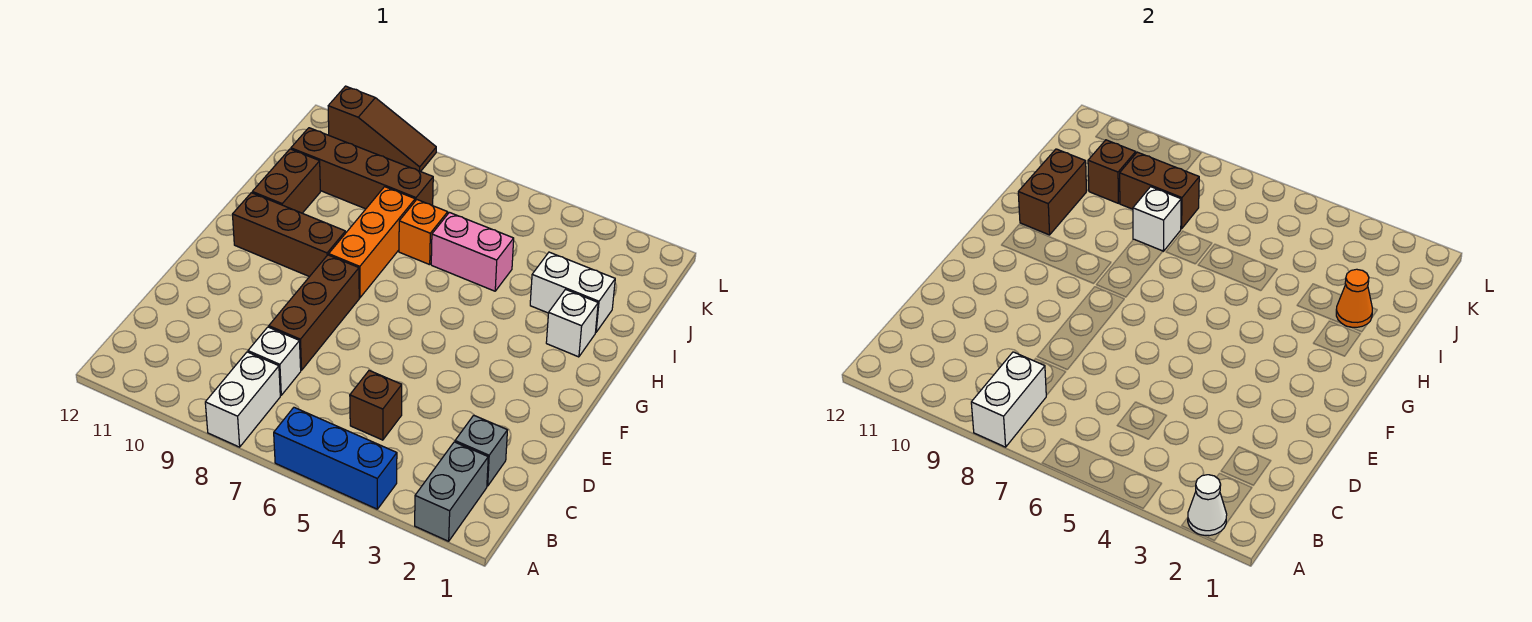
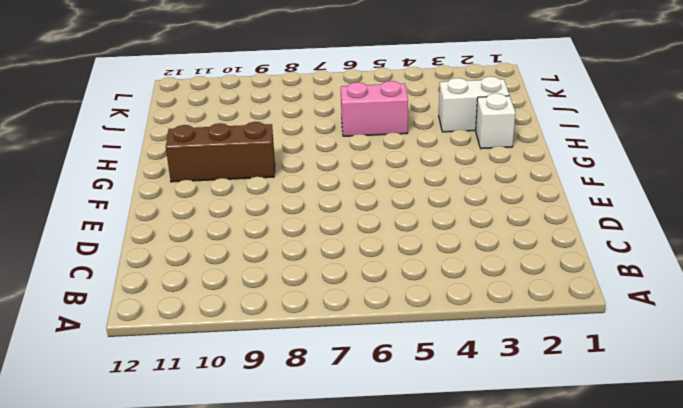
none -> grey brick A2:B2 level 1
none -> blue brick A4:A6 level 1
none -> white brick A8:B8 level 1

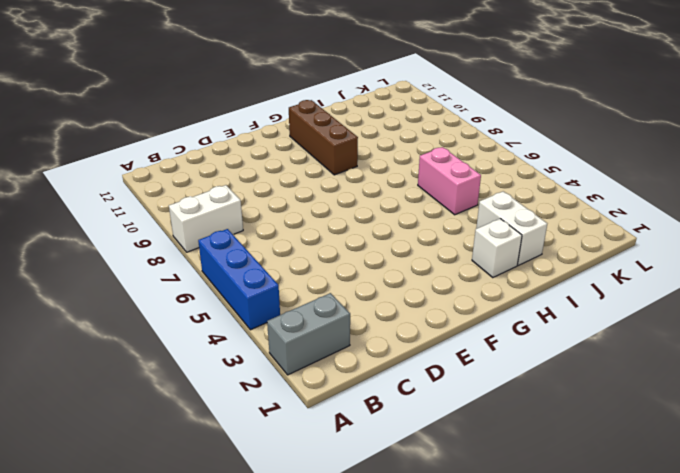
none -> grey brick C2 level 1
none -> brown brick C5 level 1
none -> white brick C8 level 1

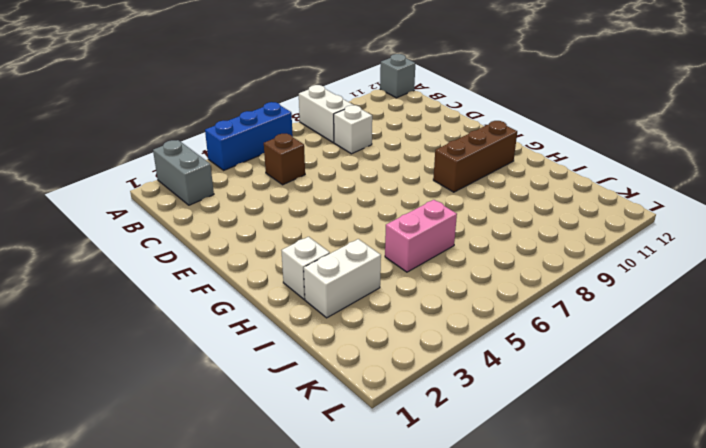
grey brick A12 level 1 -> grey brick C2 level 1
none -> brown brick D8:F8 level 1
none -> orange brick G8:I8 level 1
none -> brown brick H11:I11 level 1

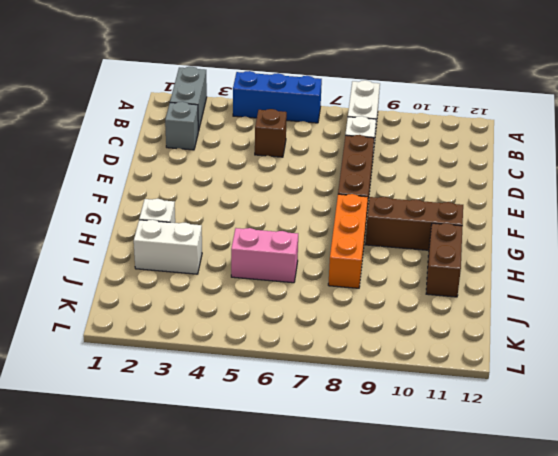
none -> orange brick I7 level 1
none -> brown brick J8:J11 level 1
none -> brown slope L9:L11 level 1 top 11

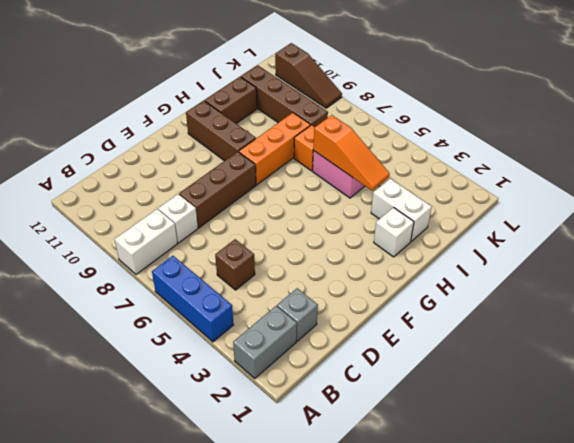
orange slope I4:I6 level 2 top 6 -> none
none -> white cone A2 level 2
none -> white brick A8:B8 level 2
none -> brown brick H11:I11 level 2

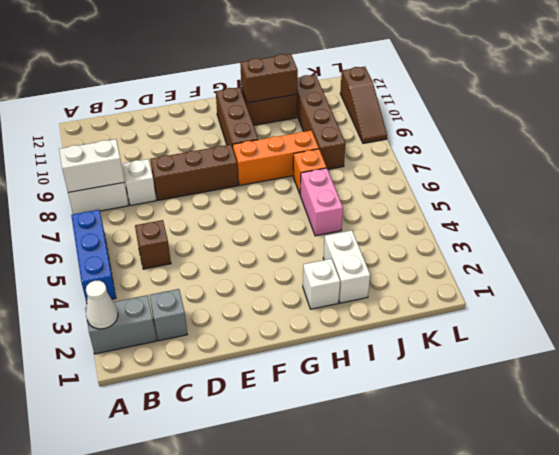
none -> orange cone I2 level 2
none -> white brick I8 level 2
none -> brown brick J8:J9 level 2

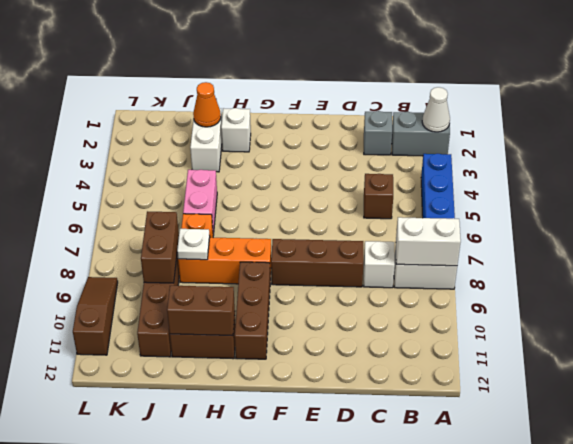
white plate I8 level 2 -> white brick I8 level 2
none -> brown brick J10 level 2

